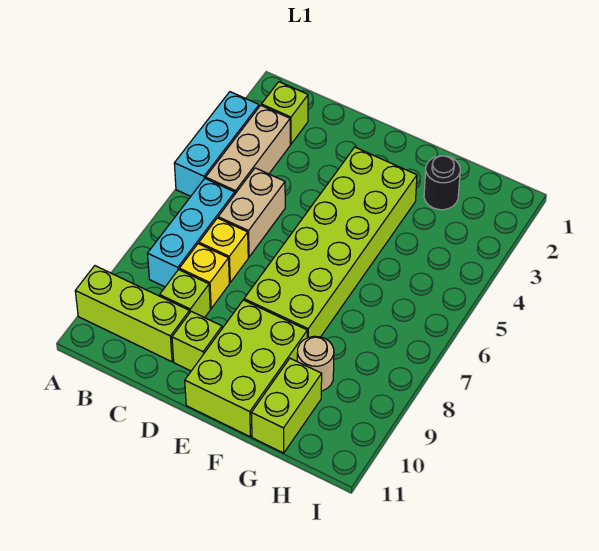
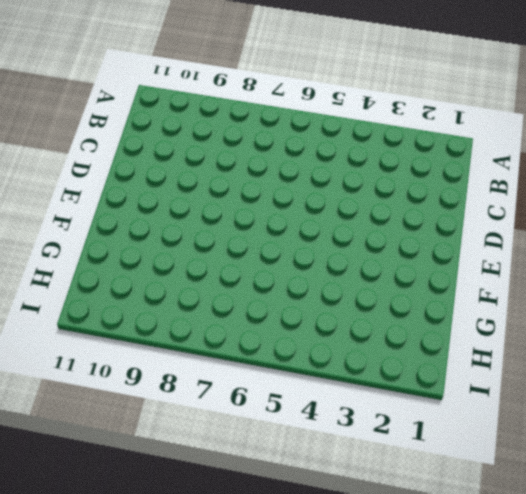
none -> cyan brick A3:A5 level 1
none -> lime brick A10:C10 level 1
none -> lime brick B2 level 1

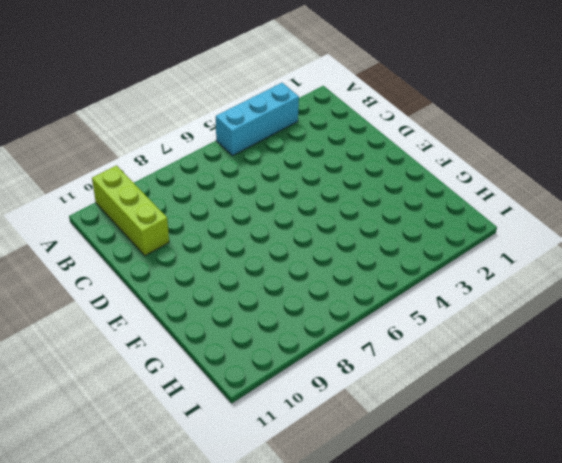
none -> lime brick B2 level 1
none -> tan brick B3:B5 level 1
none -> cyan brick B6:B8 level 1

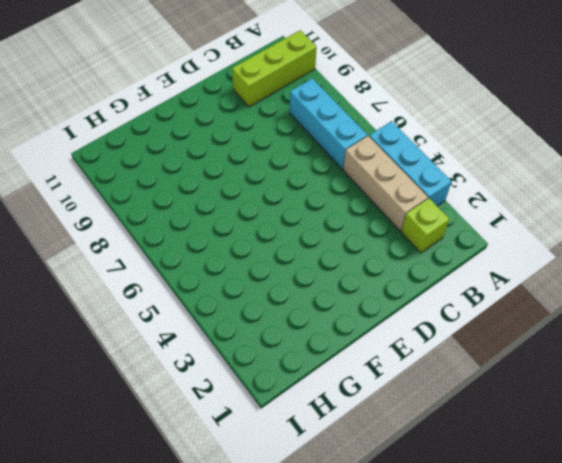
none -> tan brick C5:C6 level 1
none -> yellow brick C7 level 1
none -> yellow brick C8 level 1

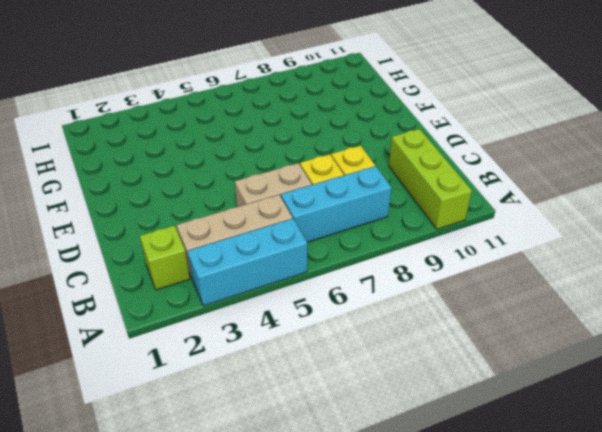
none -> lime brick C9 level 1
none -> lime brick D10 level 1
none -> lime brick E3:F8 level 1

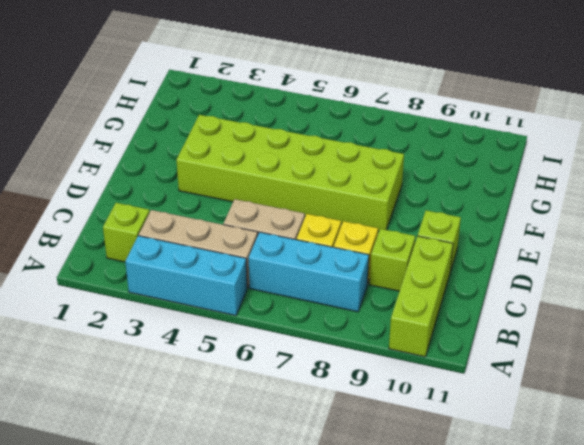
none -> lime brick E9:F11 level 1
none -> black round brick G2 level 1
none -> tan round brick G9 level 1

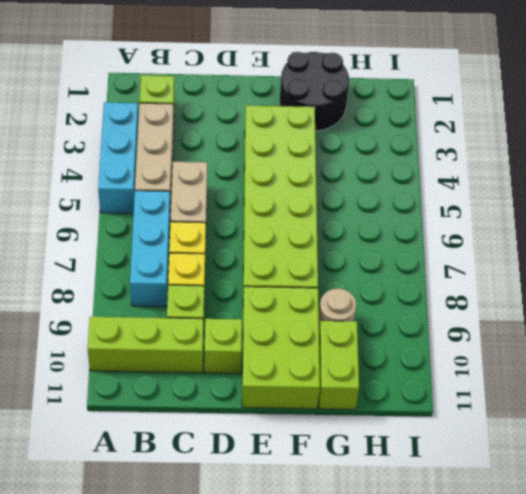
black round brick F1:G2 level 1 -> black round brick G2 level 1

